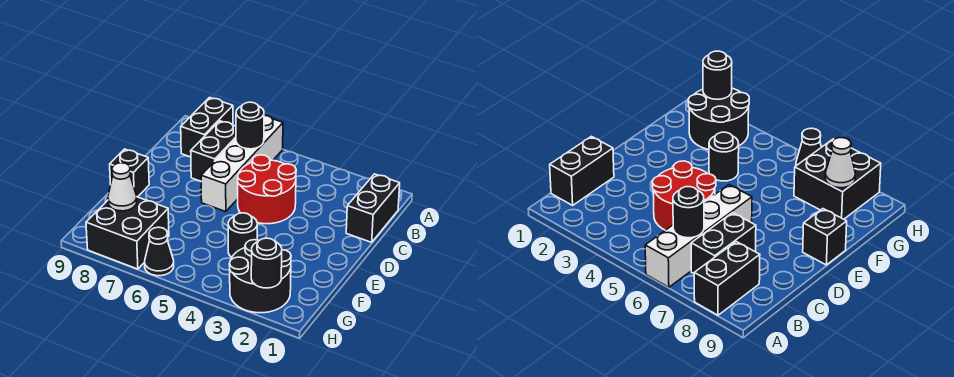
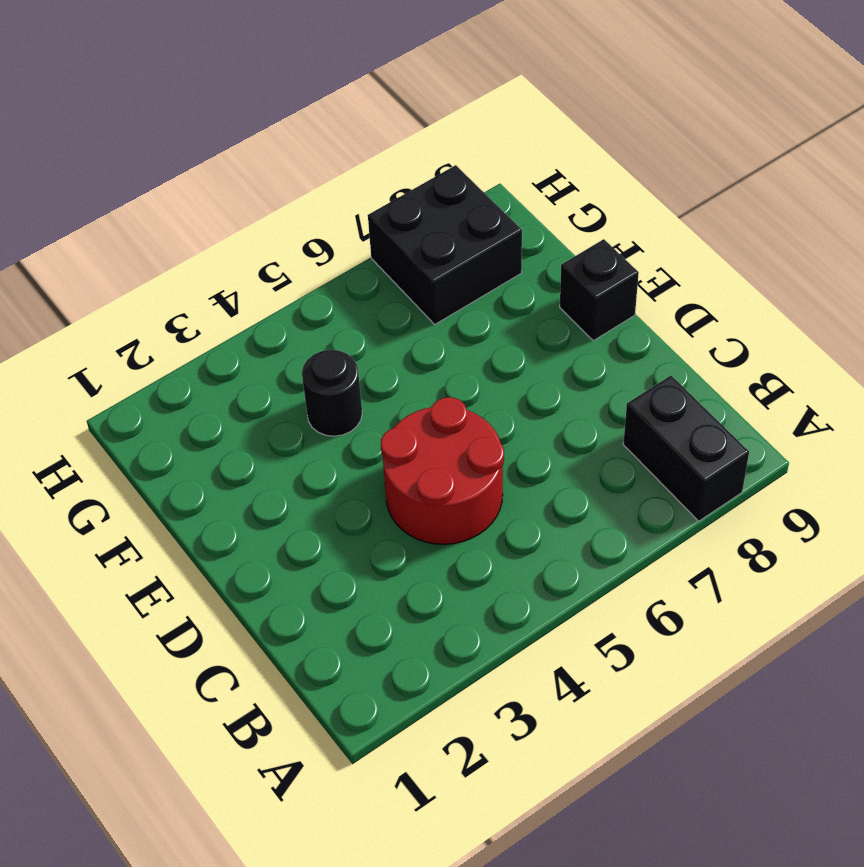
none -> white brick A6:D6 level 1
none -> black brick B1:C1 level 1
none -> black brick B7:C7 level 1

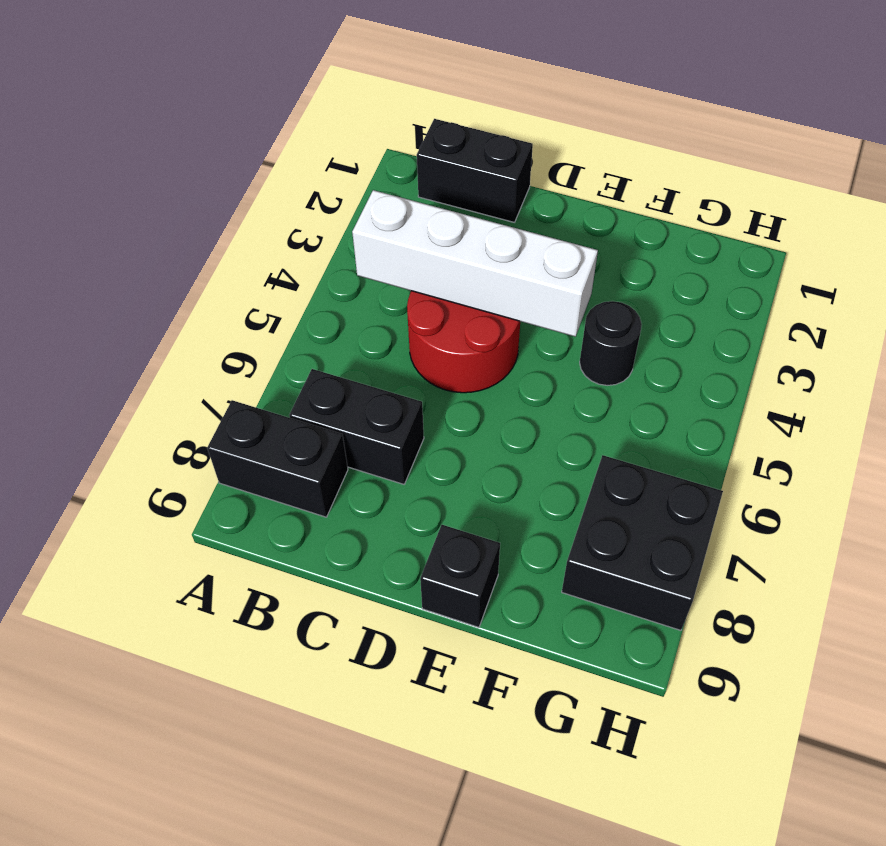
white brick B4:E4 level 2 -> white brick A6:D6 level 1
none -> black round brick G2:H3 level 1
none -> black cone H6 level 1
none -> black round brick B6 level 2

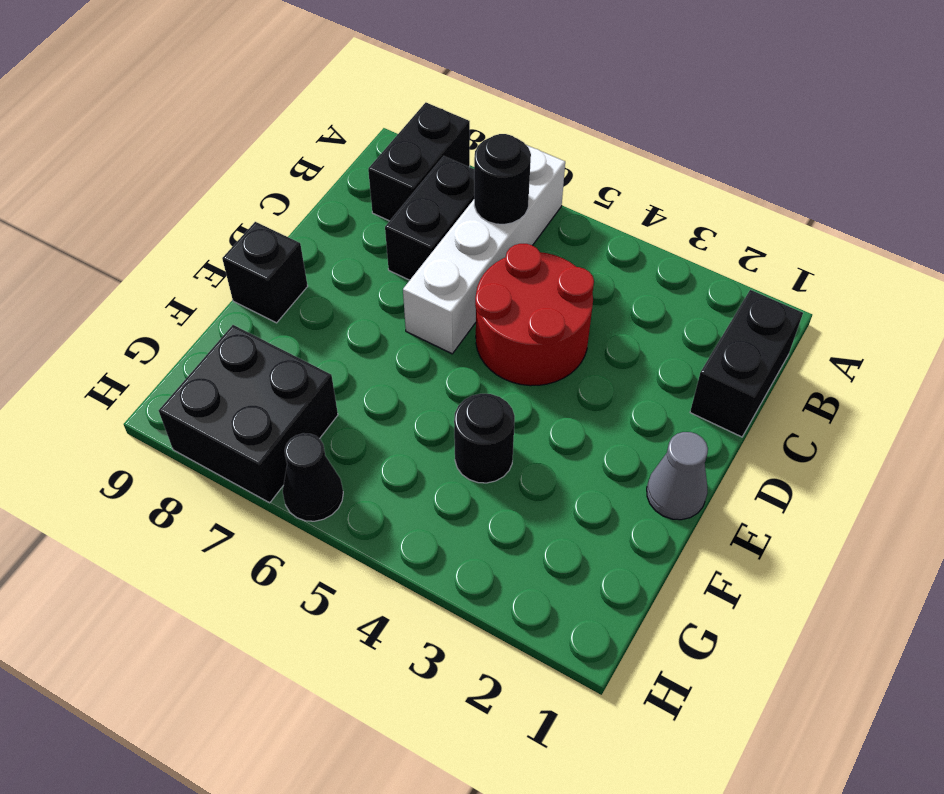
grey cone E1 level 1 -> none
none -> black round brick G2:H3 level 1
none -> white cone G8 level 2
none -> black round brick H2 level 2

